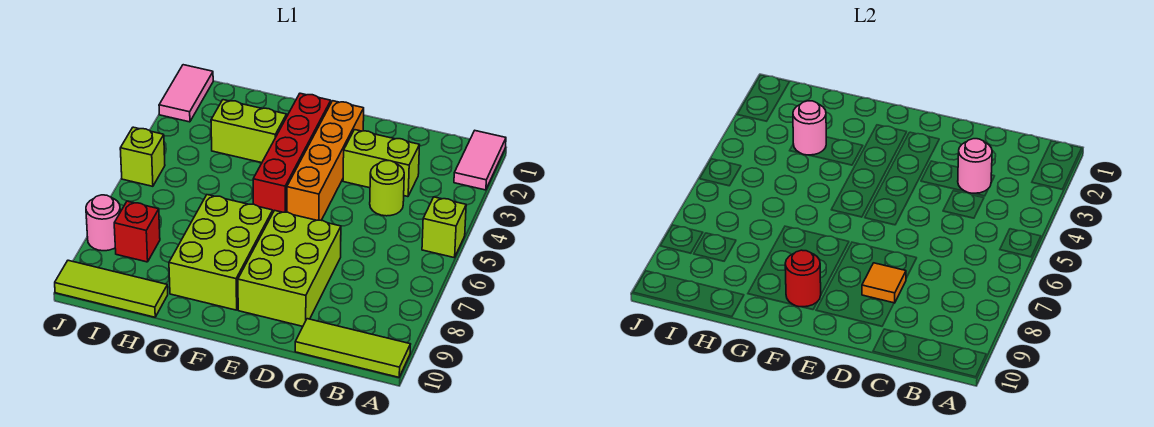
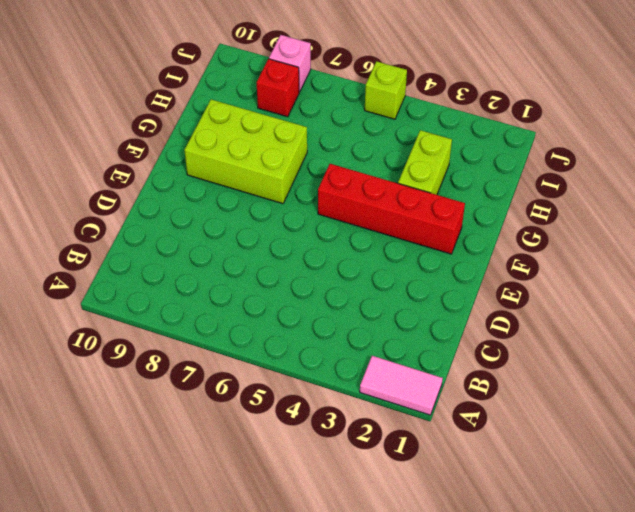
pink brick J8 level 1 -> pink round brick J8 level 1
none -> lime brick A5 level 1
none -> lime tile A10:C10 level 1
none -> lime brick C3:D3 level 1

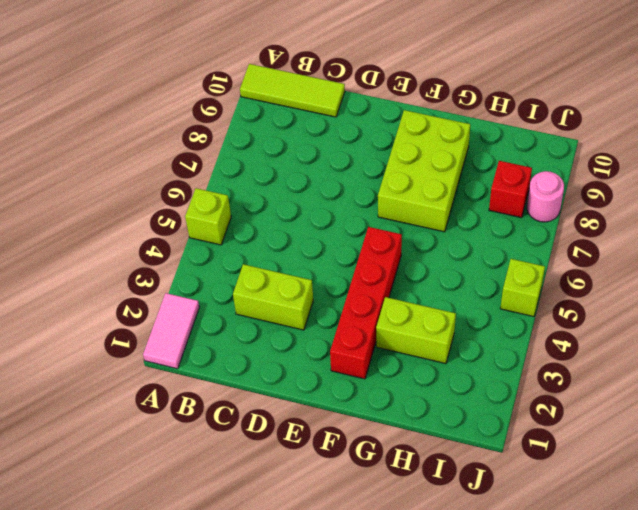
none -> lime round brick C4 level 1
none -> lime brick D7:E9 level 1
none -> orange brick E2:E5 level 1

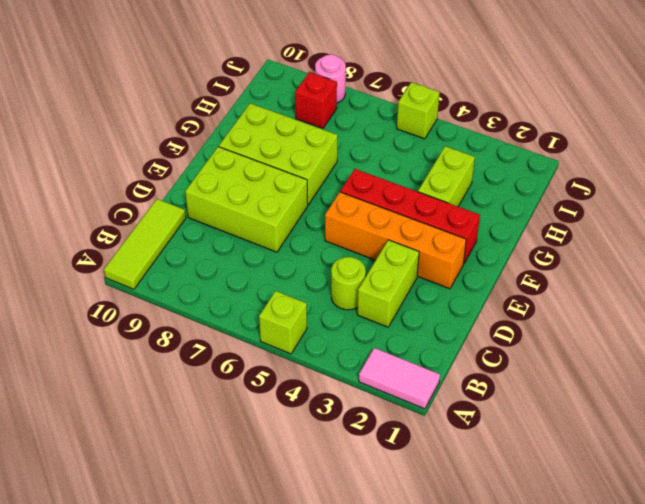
none -> lime tile H10:J10 level 1
none -> pink tile J1:J2 level 1
none -> pink round brick C3 level 2

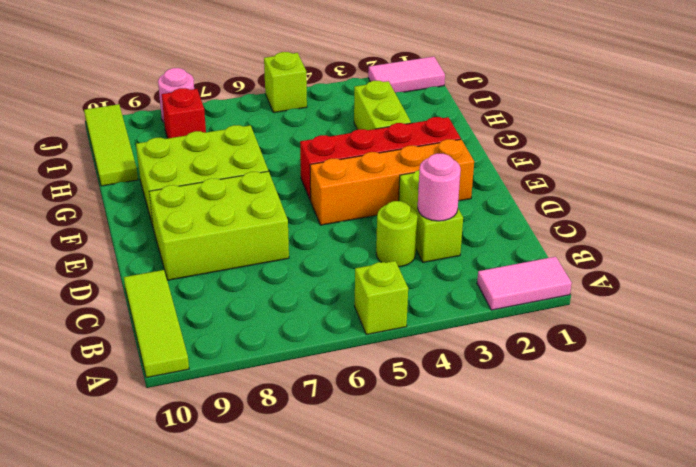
none -> orange tile D8 level 2
none -> red round brick F9 level 2
none -> pink round brick H3 level 2

